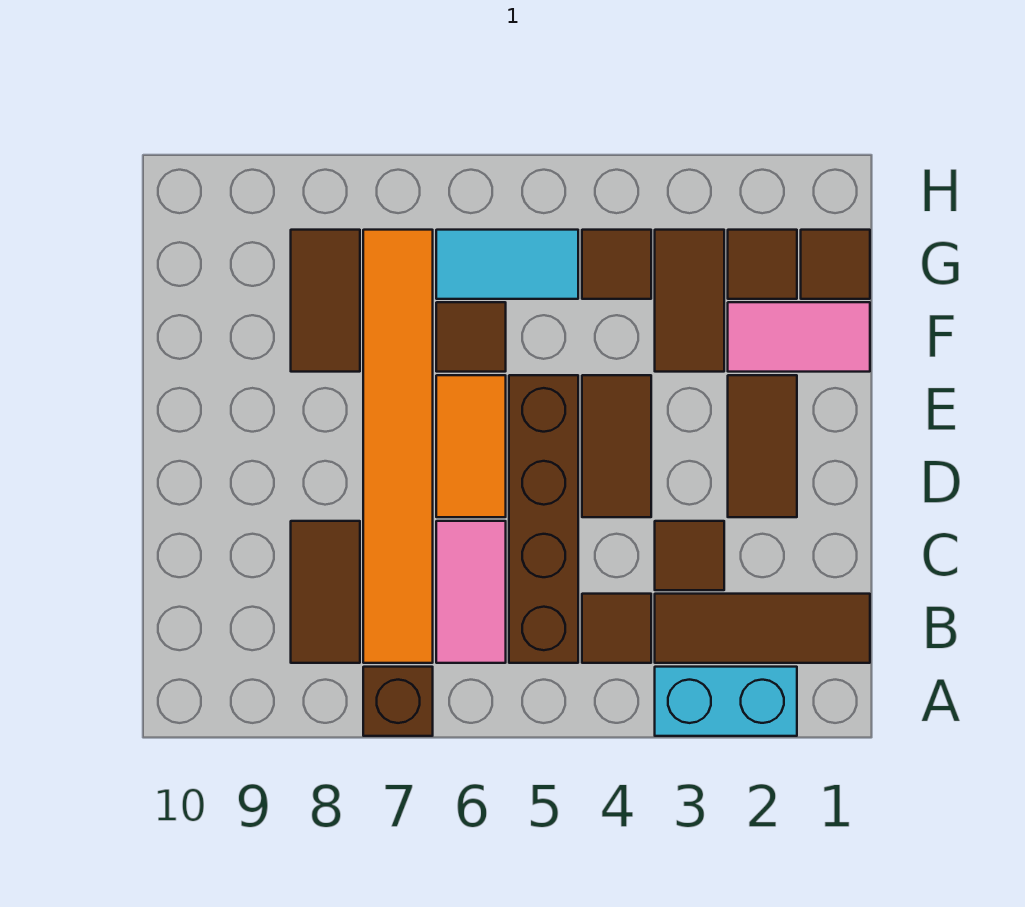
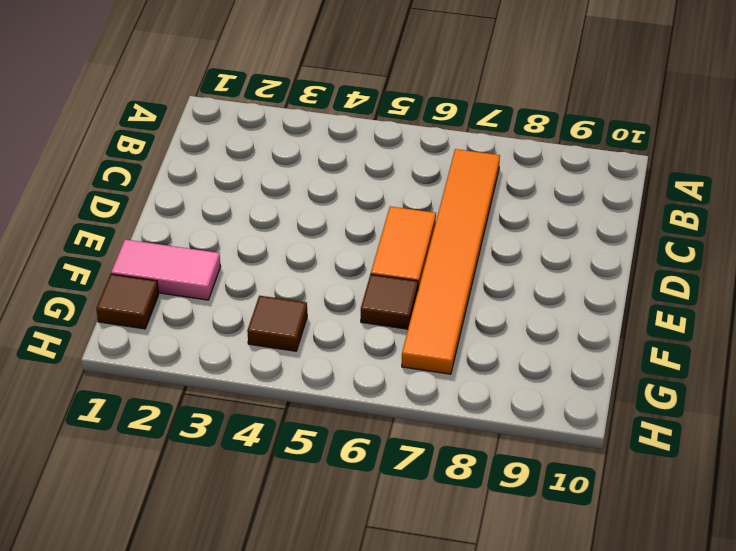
none -> cyan brick A2:A3 level 1
none -> brown brick A7 level 1
none -> brown tile B1:B3 level 1

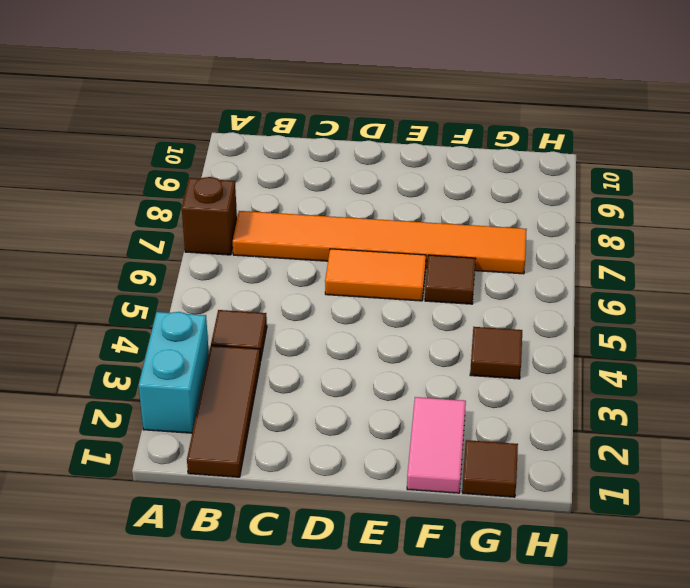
none -> brown brick B5:E5 level 1
none -> pink tile B6:C6 level 1
none -> brown tile B8:C8 level 1

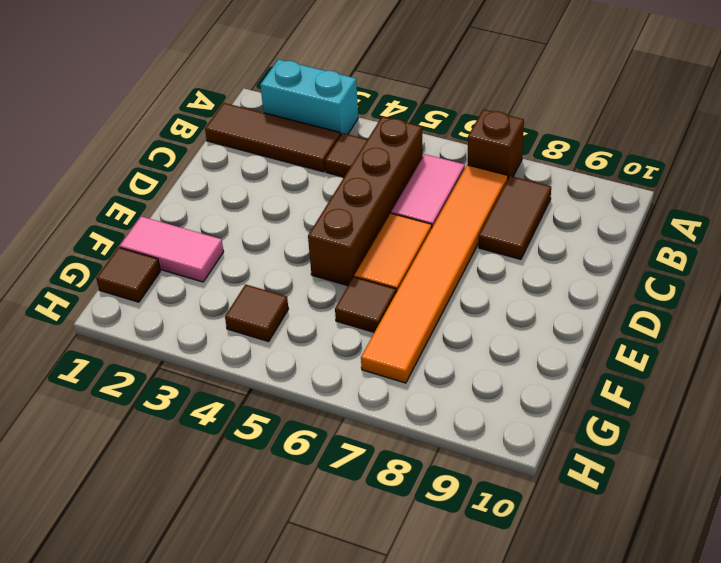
none -> brown tile C3 level 1
none -> brown tile D2:E2 level 1
none -> brown tile D4:E4 level 1

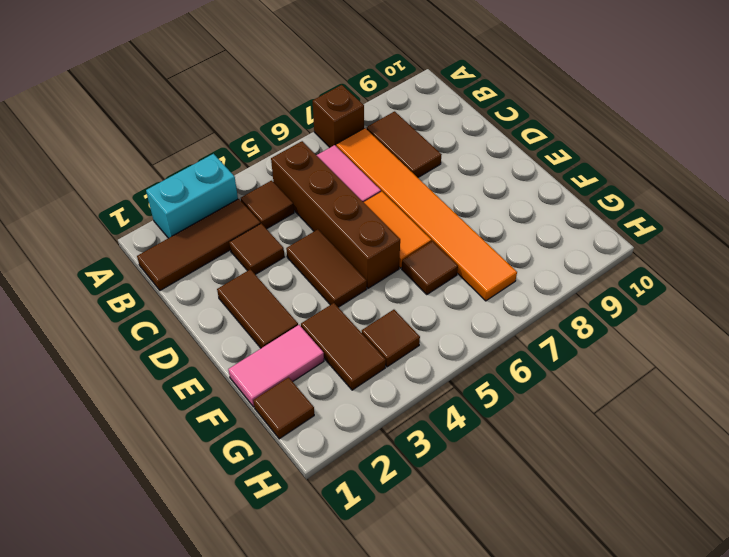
none -> brown tile F8:G8 level 1
none -> brown tile G2 level 1
none -> cyan tile G5:G6 level 1

